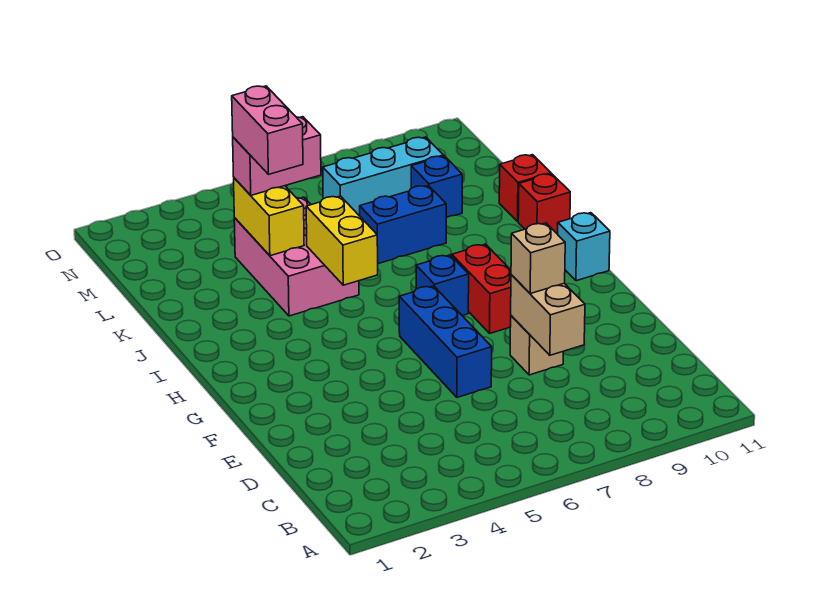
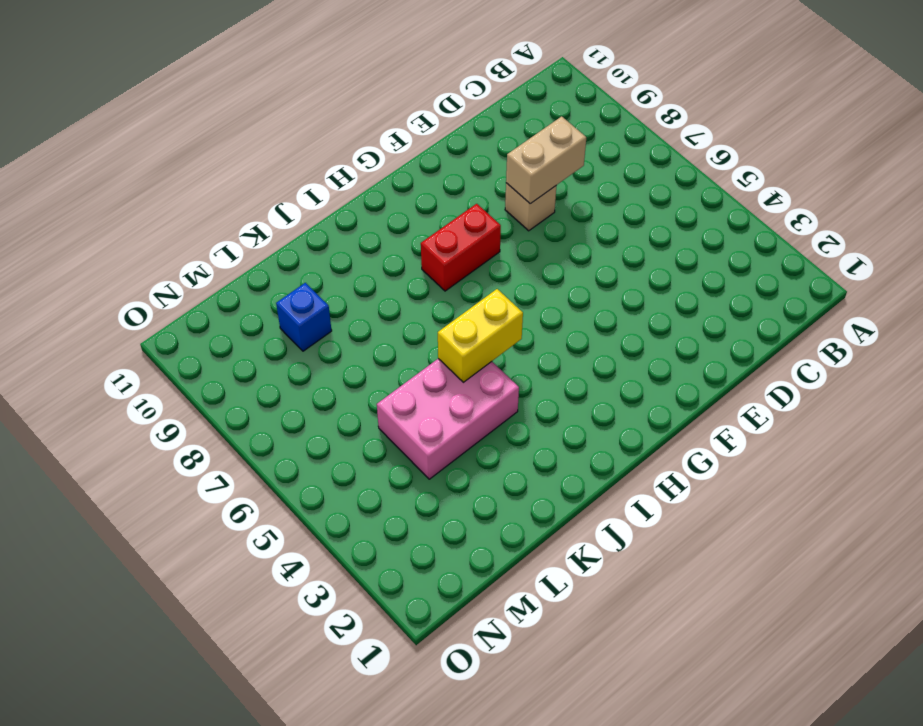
none -> blue brick E6:G6 level 1
none -> blue brick H7 level 1
none -> cyan brick H11 level 1

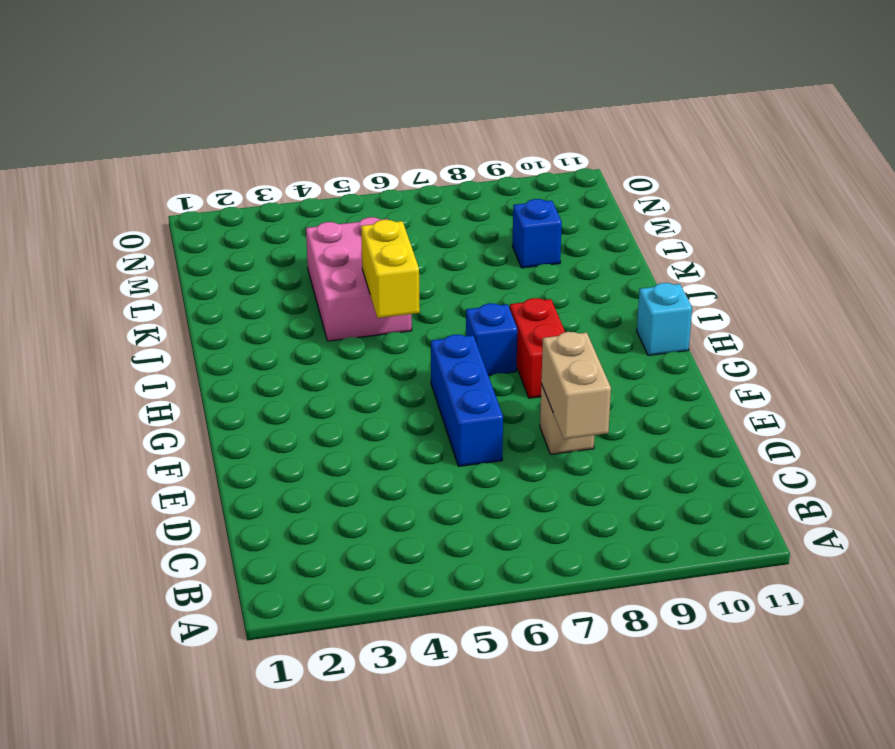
none -> red brick J11 level 1
none -> blue brick K7:K8 level 1
none -> red brick K11 level 1

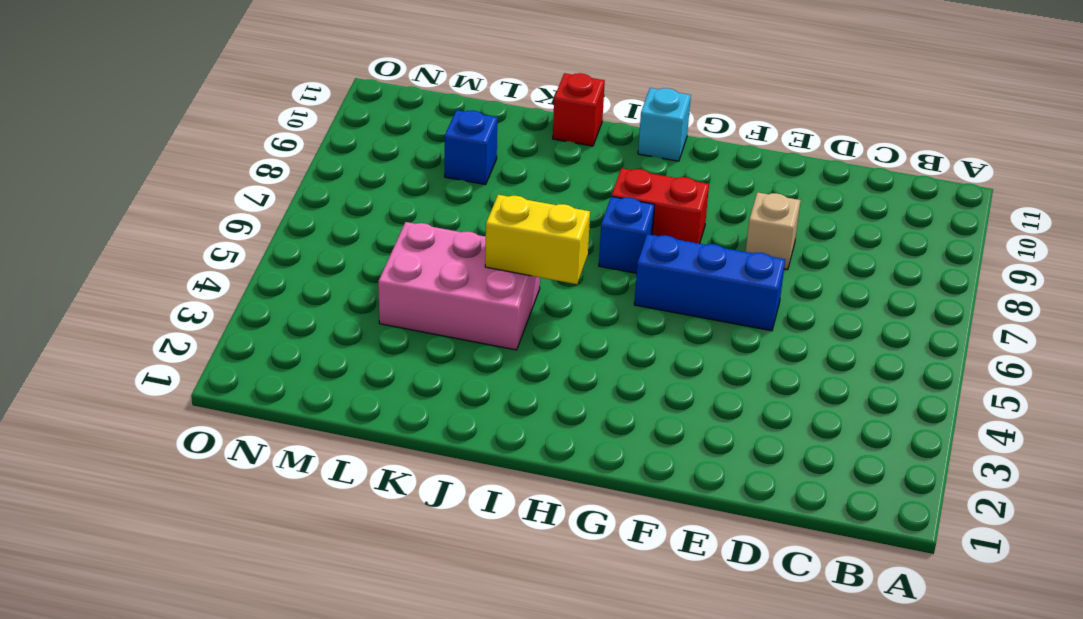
none -> blue brick K7:K8 level 1
none -> red brick K11 level 1
none -> cyan brick M7:M9 level 1

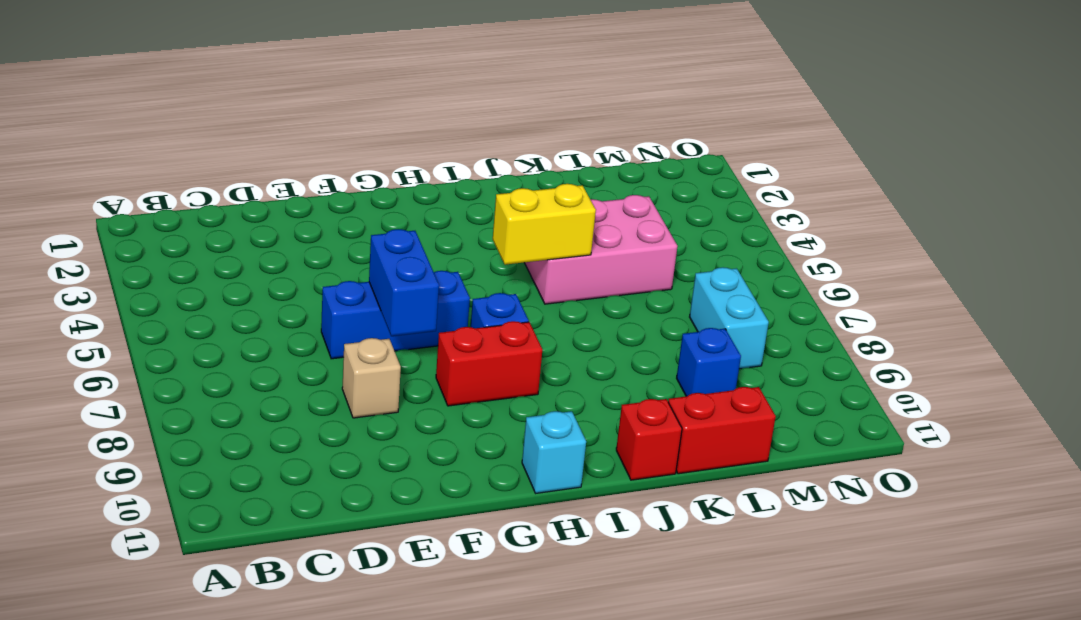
blue brick F6:F7 level 2 -> blue brick K7:K8 level 1
red brick K11:L11 level 1 -> red brick K11 level 1
cyan brick M7:M8 level 1 -> cyan brick M7:M9 level 1
none -> tan brick D8:E8 level 2
none -> yellow brick K4:L4 level 2
none -> tan brick E8 level 3

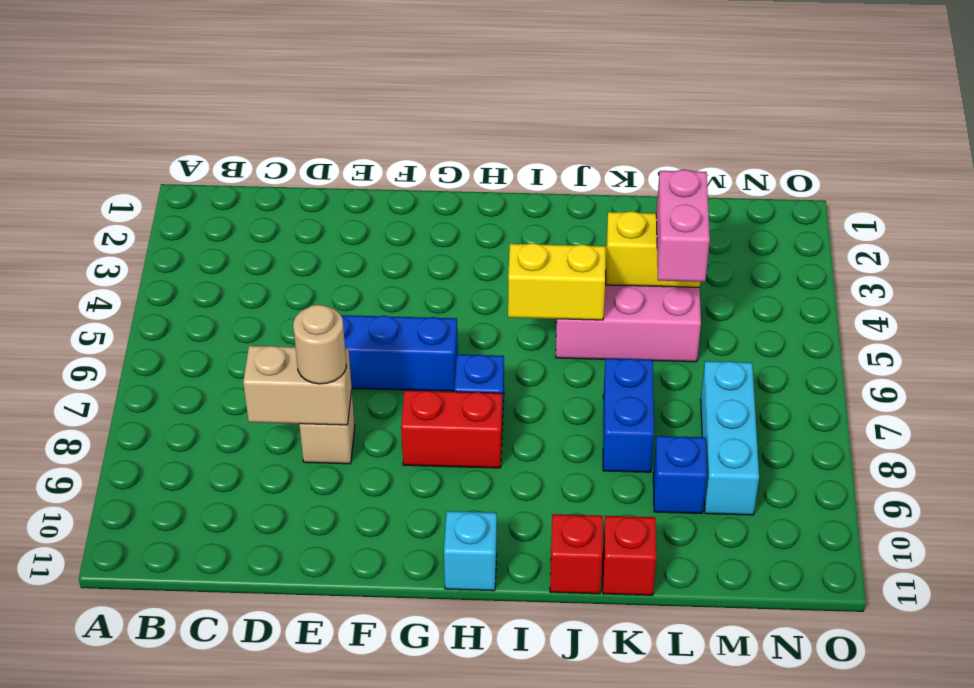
tan round brick E8 level 3 -> tan brick E8 level 3
none -> pink brick K4:L4 level 4

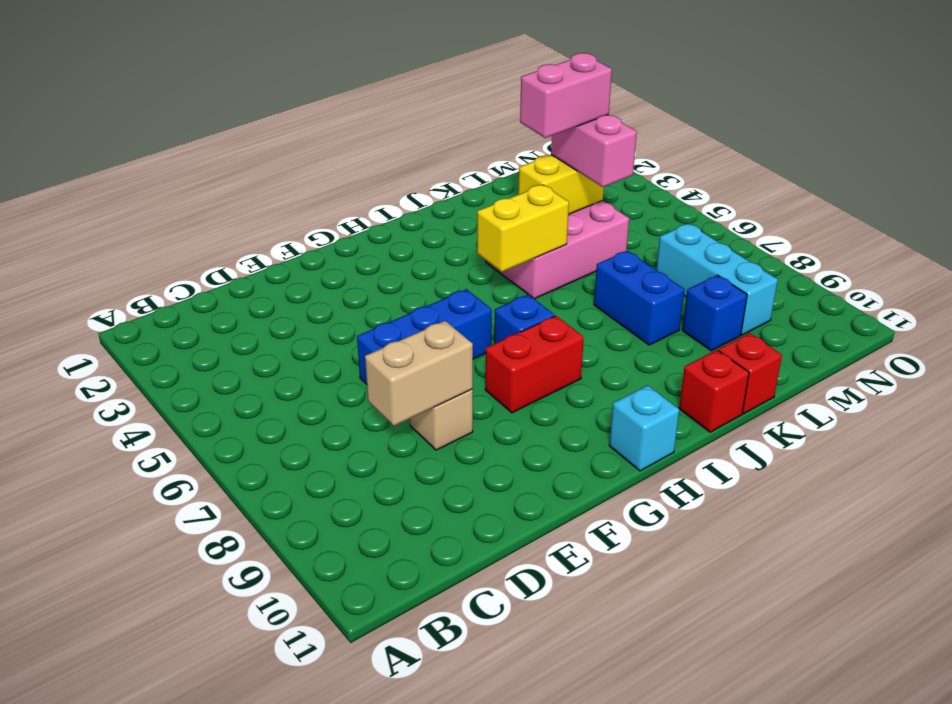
none -> tan brick E8 level 3

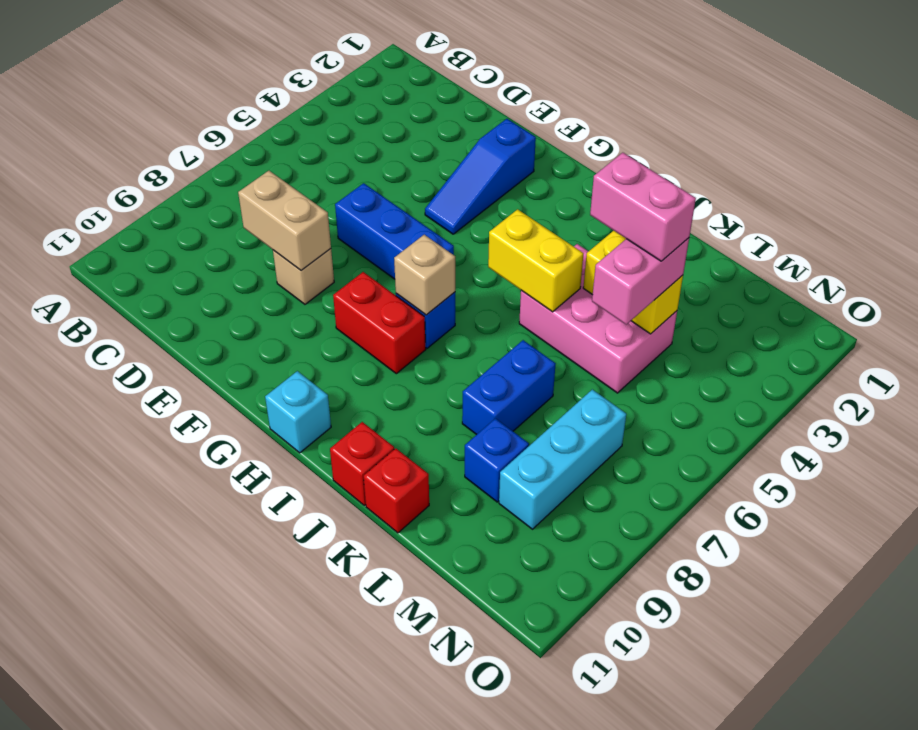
blue slope F2:F4 level 1 top 2 -> none
tan brick H7 level 2 -> tan brick E8 level 3

